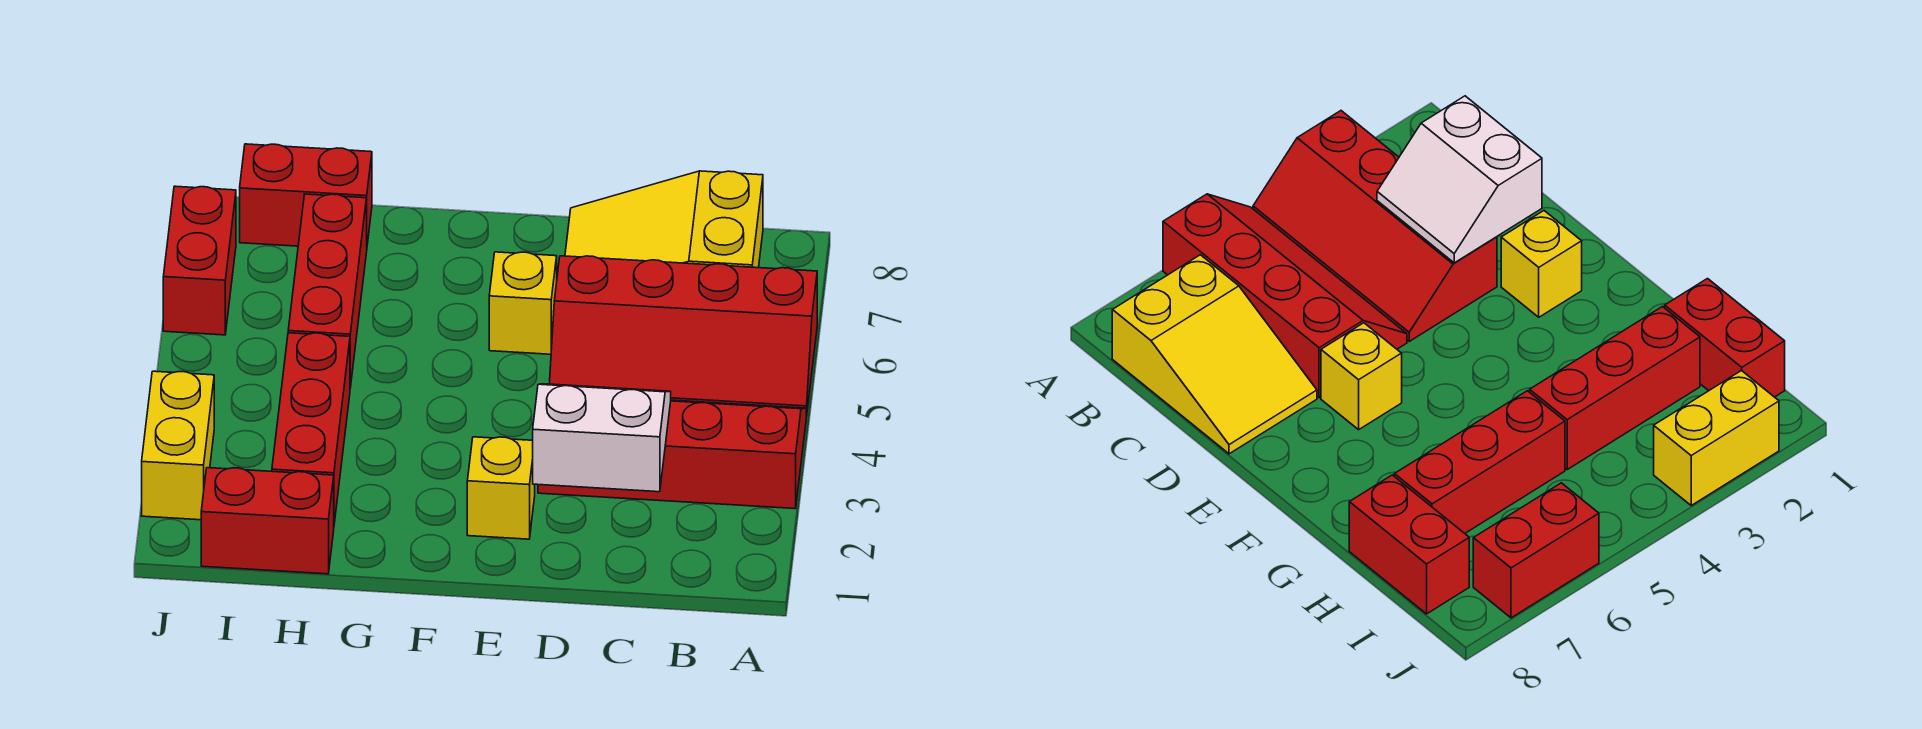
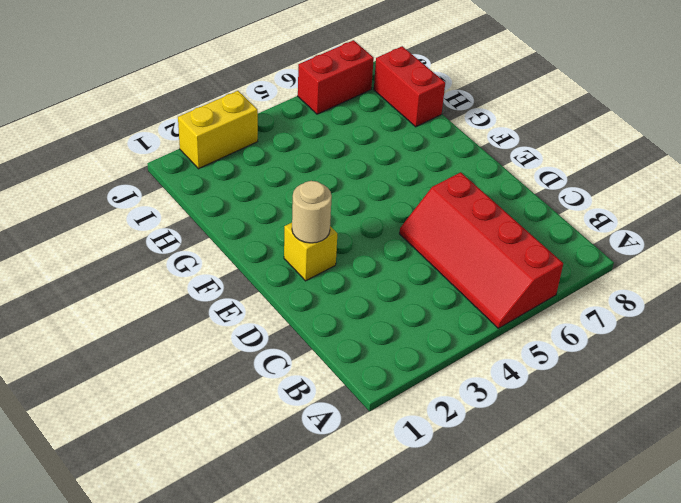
tan round brick E2 level 2 -> none
none -> red slope A3:D4 level 1 top 3
none -> yellow slope B7:D8 level 1 top B
none -> yellow brick E6 level 1

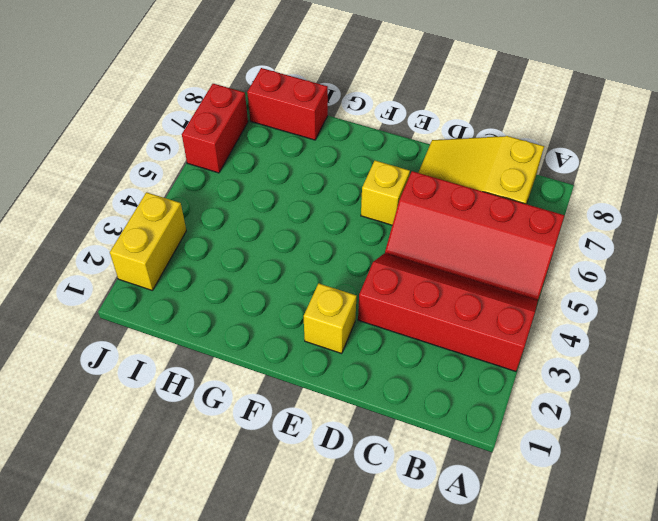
none -> red brick H1:I1 level 1
none -> red brick H2:H4 level 1
none -> red brick H5:H7 level 1

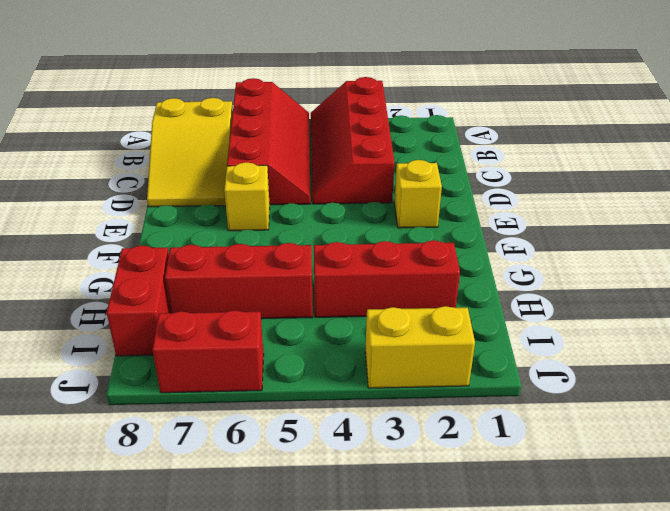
none -> red brick H1:I1 level 1
none -> white slope C2:D3 level 2 top 2

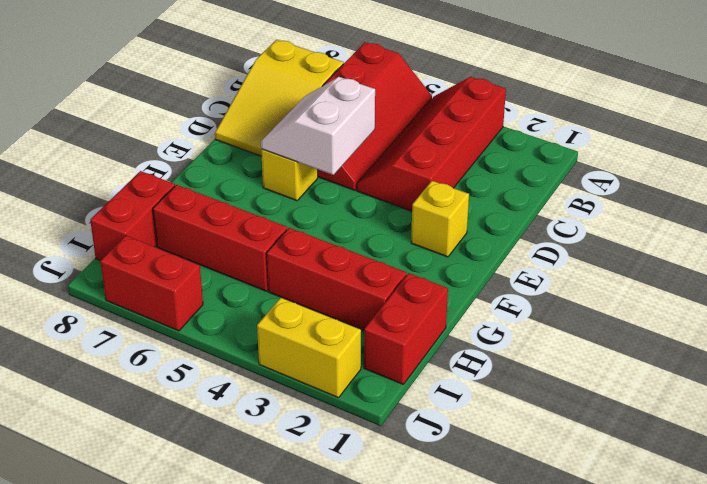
white slope D5:E6 level 2 top 5 -> white slope C2:D3 level 2 top 2

